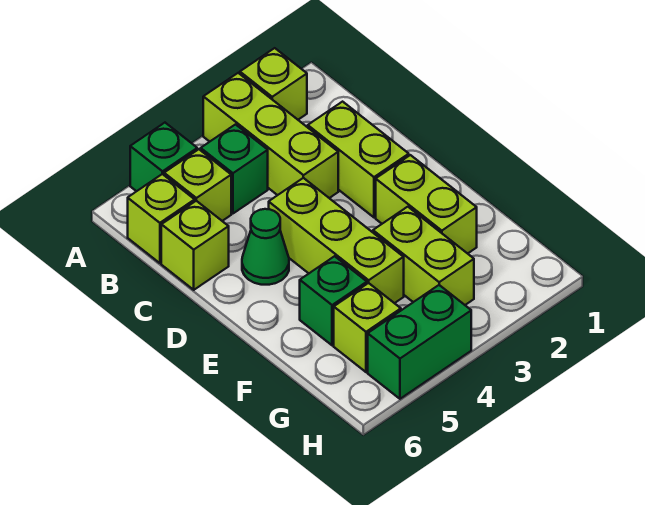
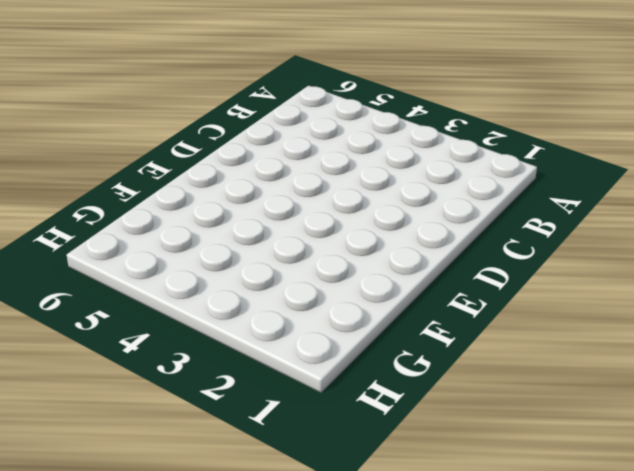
none -> lime brick A2 level 1
none -> lime brick A3:C3 level 1
none -> green brick A5 level 1

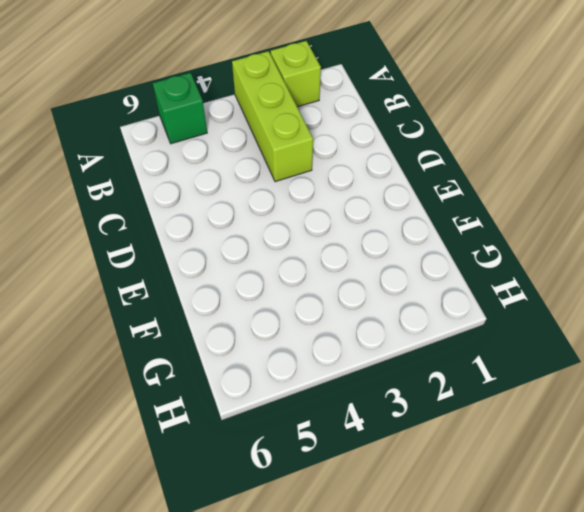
none -> green brick B4 level 1
none -> lime brick B5 level 1
none -> lime brick B6 level 1

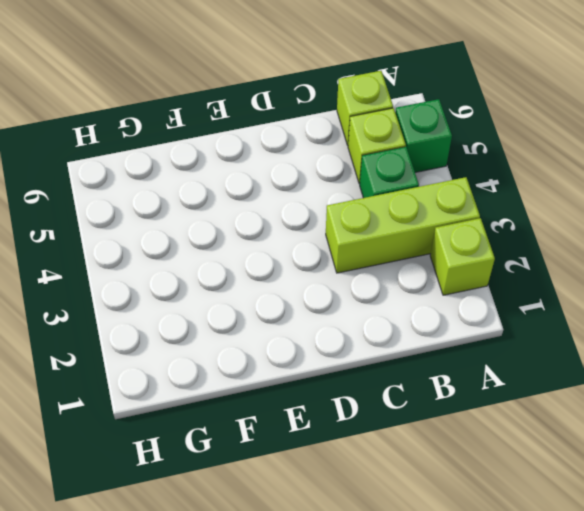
none -> lime brick C2:D2 level 1
none -> lime brick C6 level 1
none -> lime brick D4:F4 level 1

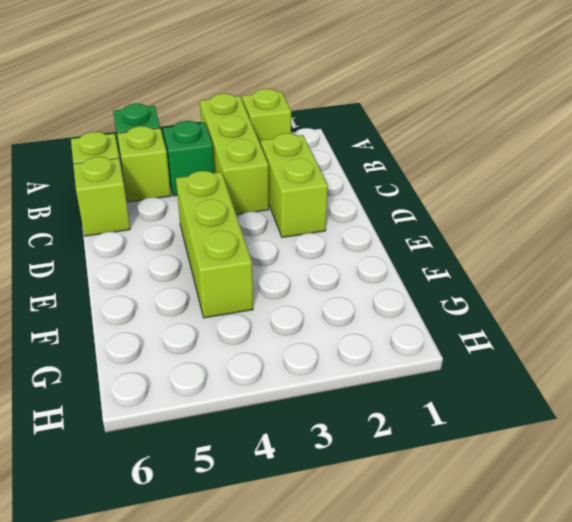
none -> green cone D5 level 1
none -> lime brick E2:F2 level 1
none -> lime brick F3:G3 level 1

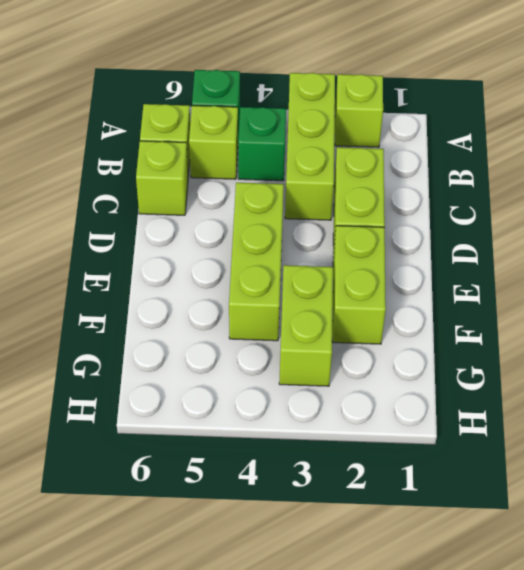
none -> green cone D5 level 1
none -> green brick F5 level 1
none -> lime brick G5 level 1

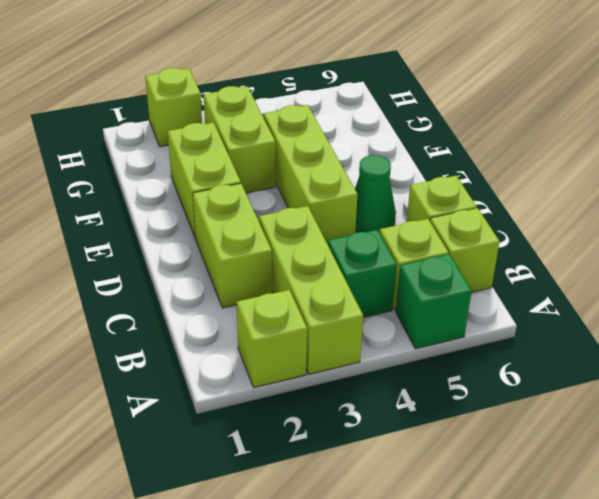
lime brick H2 level 1 -> lime brick G5 level 1
none -> green brick F5 level 1
none -> green brick H4:H5 level 1

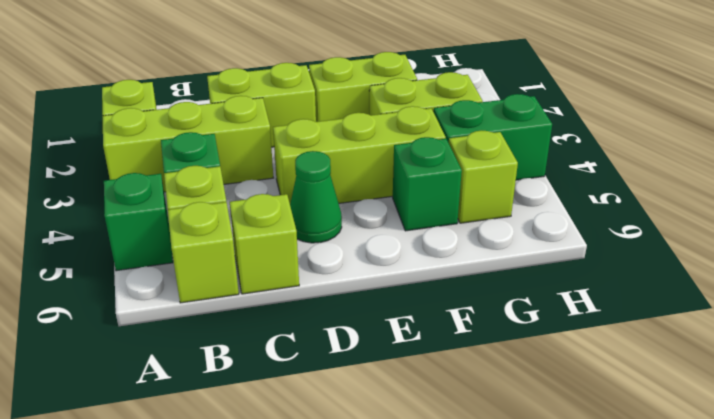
green brick G4:H4 level 1 -> green brick H4:H5 level 1

